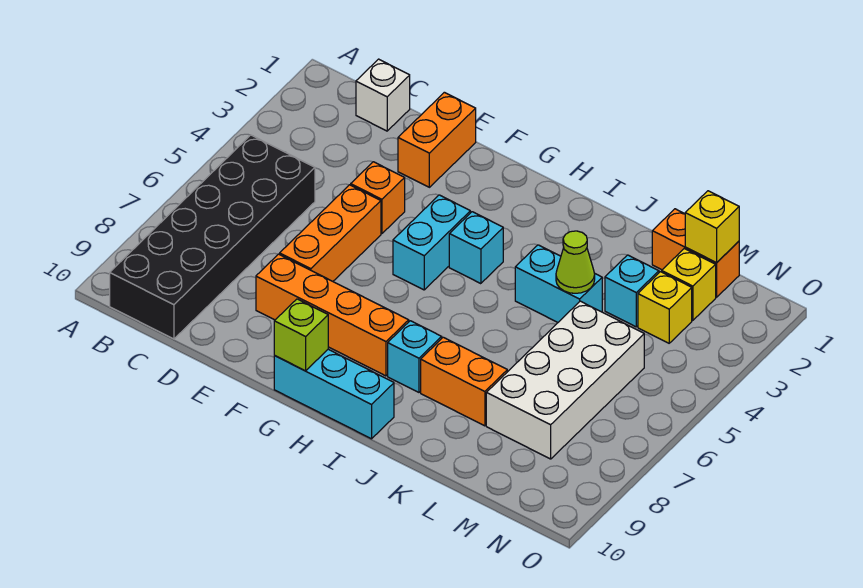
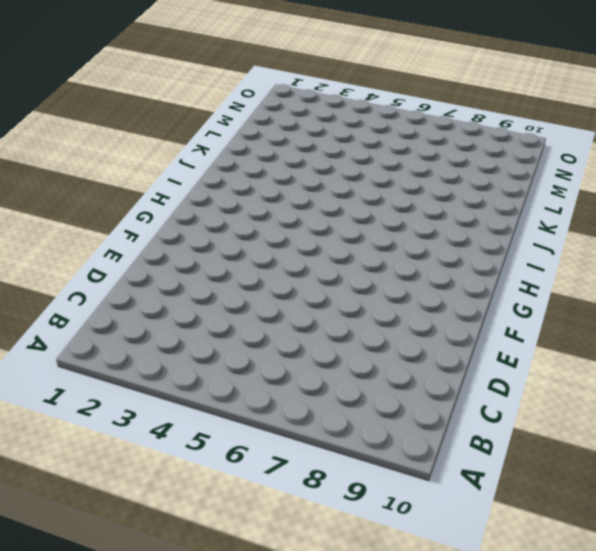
none -> black brick B5:C10 level 1
none -> white brick C1 level 1
none -> orange brick E1:E2 level 1

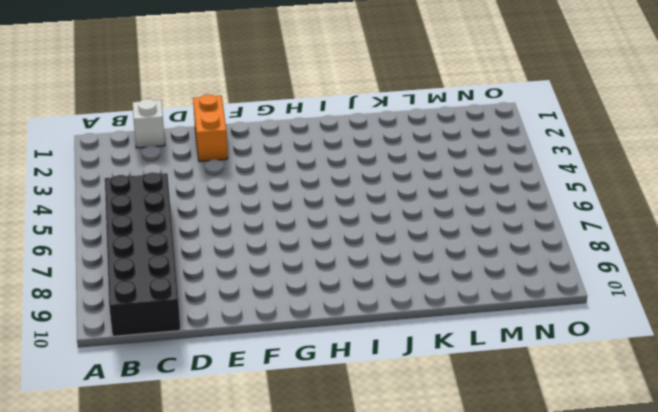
none -> orange brick E4 level 1
none -> orange brick E5:E7 level 1
none -> orange brick E8:H8 level 1

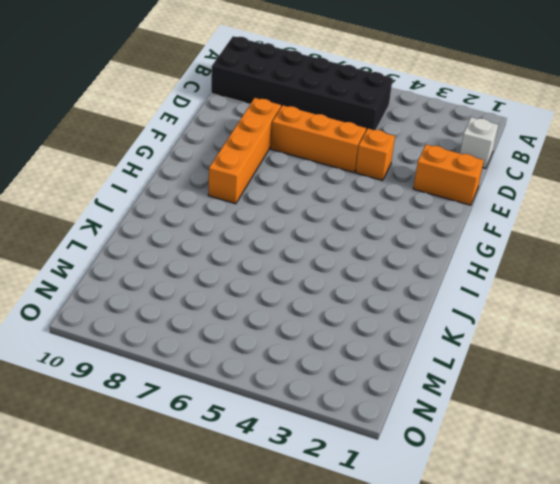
none -> cyan brick G4:G5 level 1
none -> cyan brick G10:I10 level 1
none -> cyan brick H4 level 1

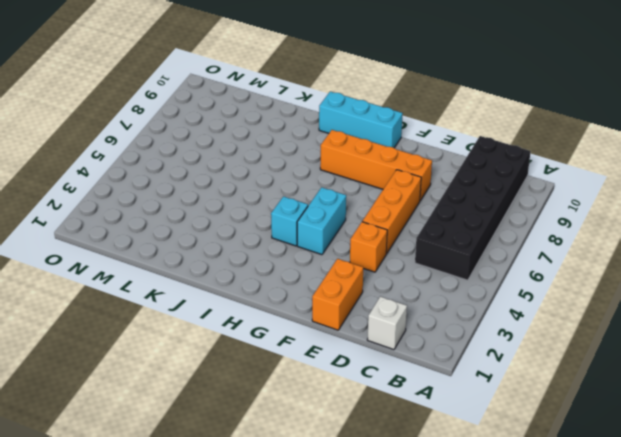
none -> cyan brick I8 level 1
none -> cyan brick J4:K4 level 1
none -> orange brick J8:K8 level 1

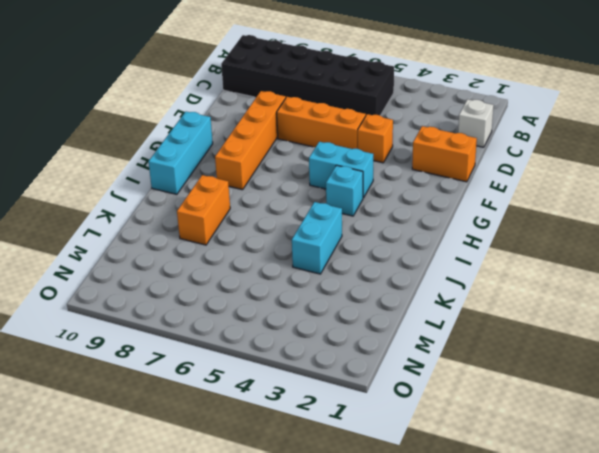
none -> cyan brick I8 level 1
none -> orange brick L1:M1 level 1
none -> cyan brick L3 level 1

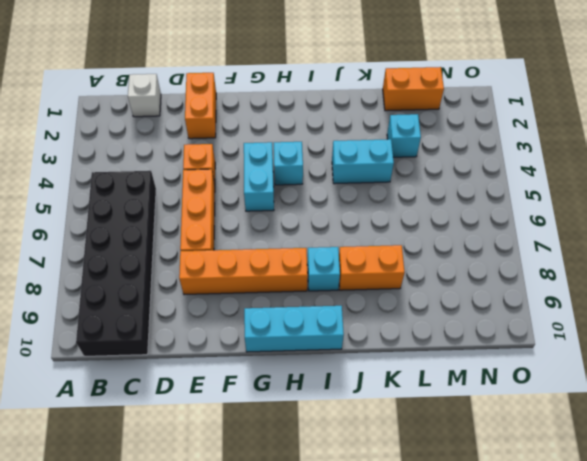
none -> white brick L5:M8 level 1
none -> yellow brick M2 level 1
none -> yellow brick M3 level 1

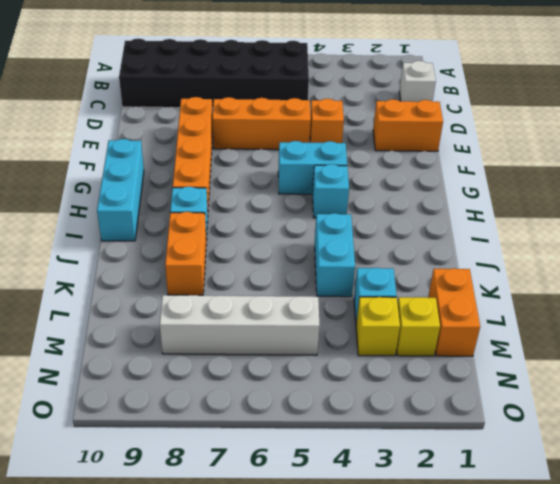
white brick M5:M8 level 1 -> white brick L5:M8 level 1
none -> lime brick G10 level 2
none -> lime cone K4 level 2
none -> yellow brick M1 level 2

